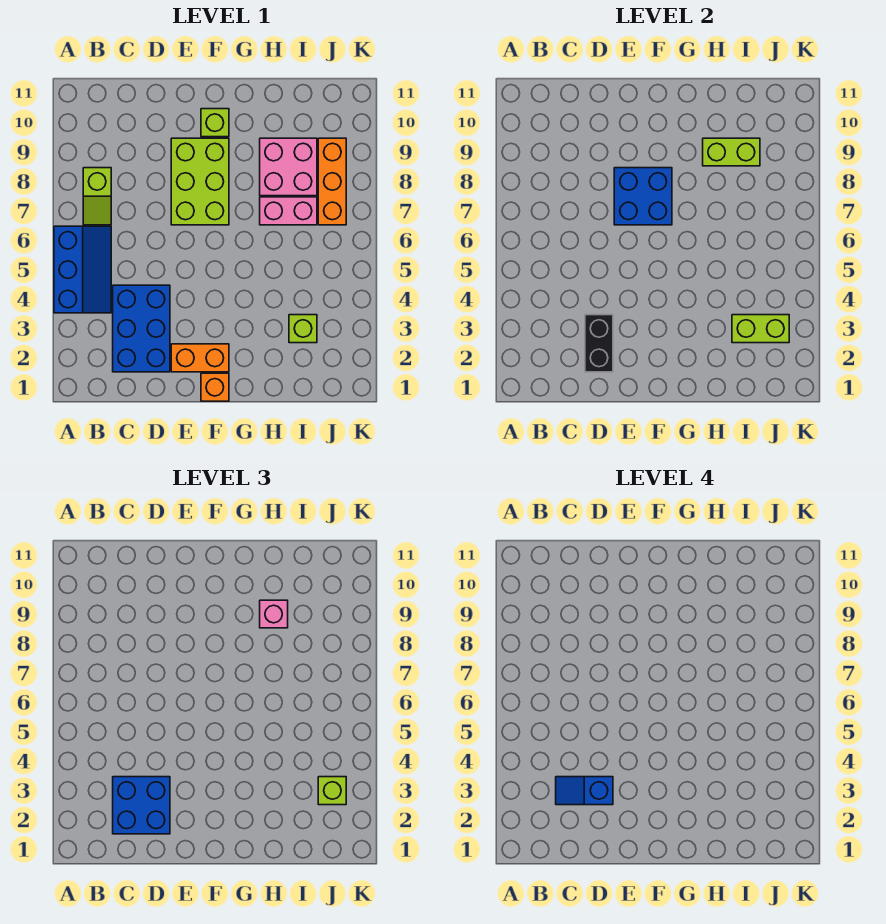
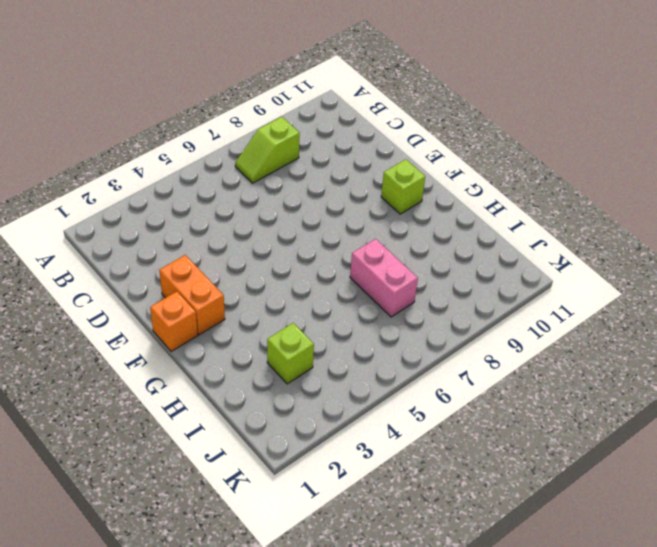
none -> blue slope A4:B6 level 1 top A
none -> blue brick C2:D4 level 1
none -> lime brick E7:F9 level 1

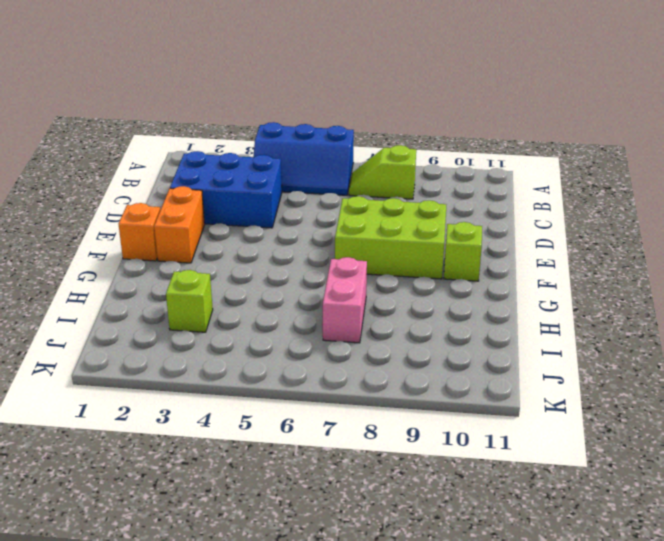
none -> pink brick H8:I9 level 1
none -> orange brick J7:J9 level 1
none -> black brick D2:D3 level 2

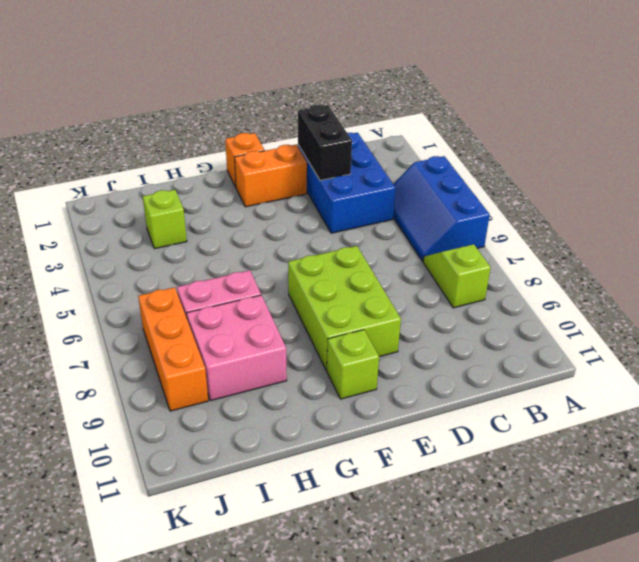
none -> blue brick E7:F8 level 2
none -> lime brick H9:I9 level 2
none -> lime brick I3:J3 level 2

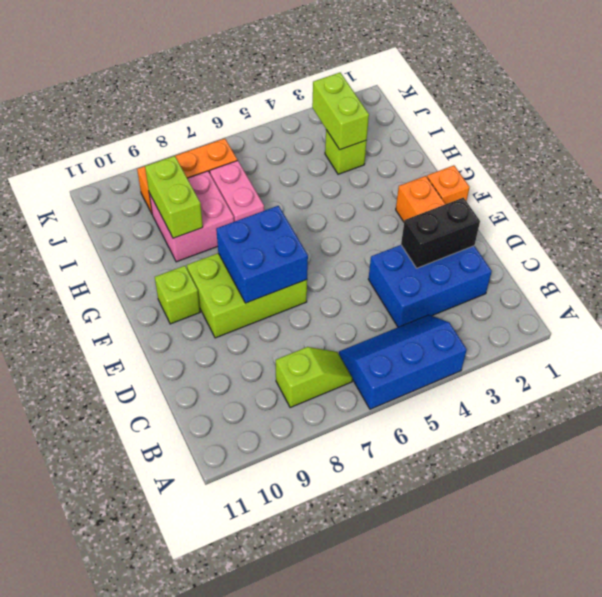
none -> blue brick C2:D3 level 3
none -> pink brick H9 level 3
none -> lime brick J3 level 3

